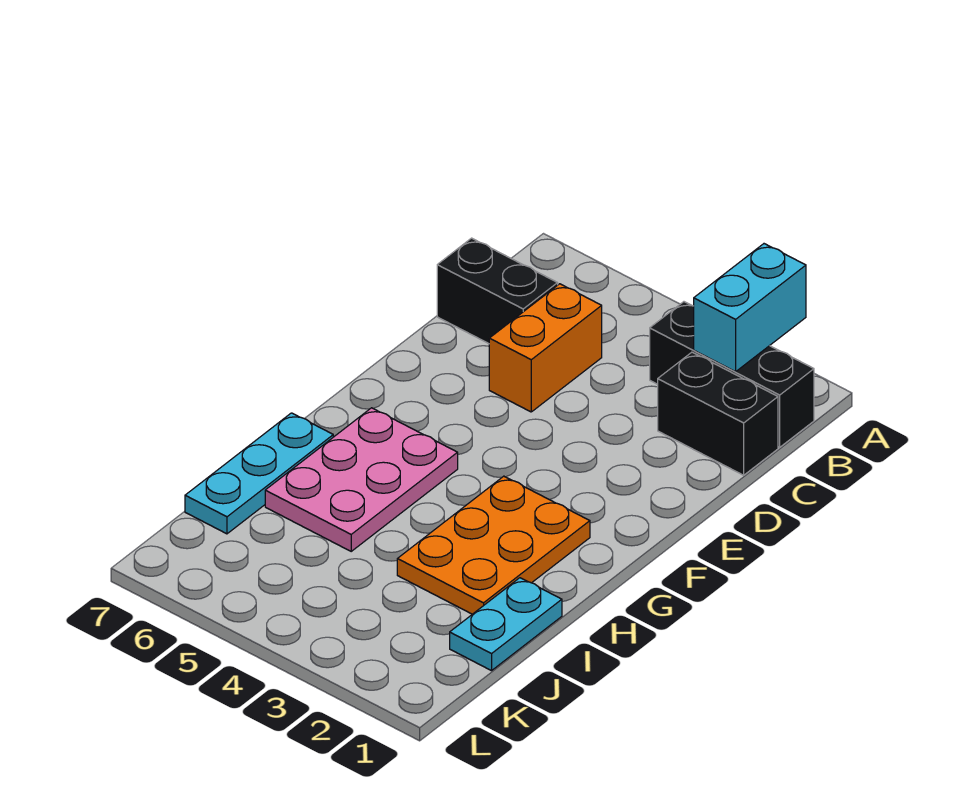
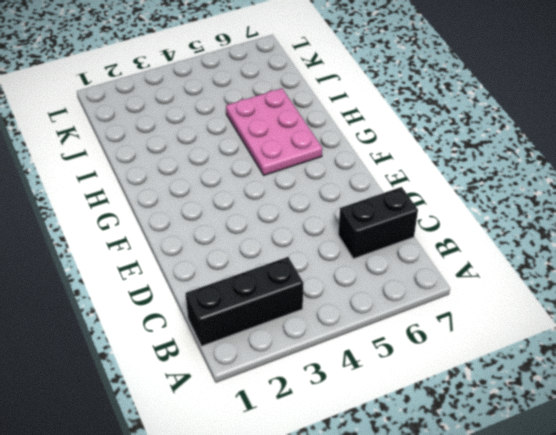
none -> black brick C1:C2 level 1
none -> orange brick C5:D5 level 1

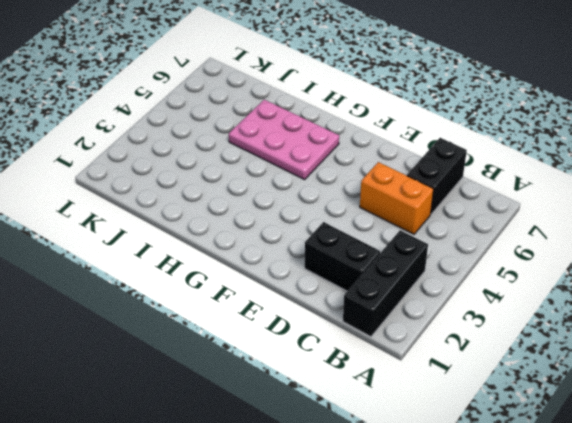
black brick C2:D2 level 1 -> black brick C1:C2 level 1
none -> orange plate G2:I3 level 1
none -> cyan plate H7:J7 level 1

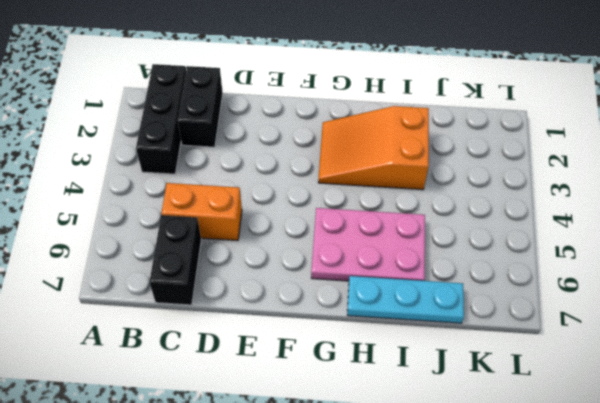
orange slope G2:I3 level 1 top I -> orange plate G2:I3 level 1
none -> cyan plate I1:J1 level 1
none -> cyan brick A2:B2 level 2

